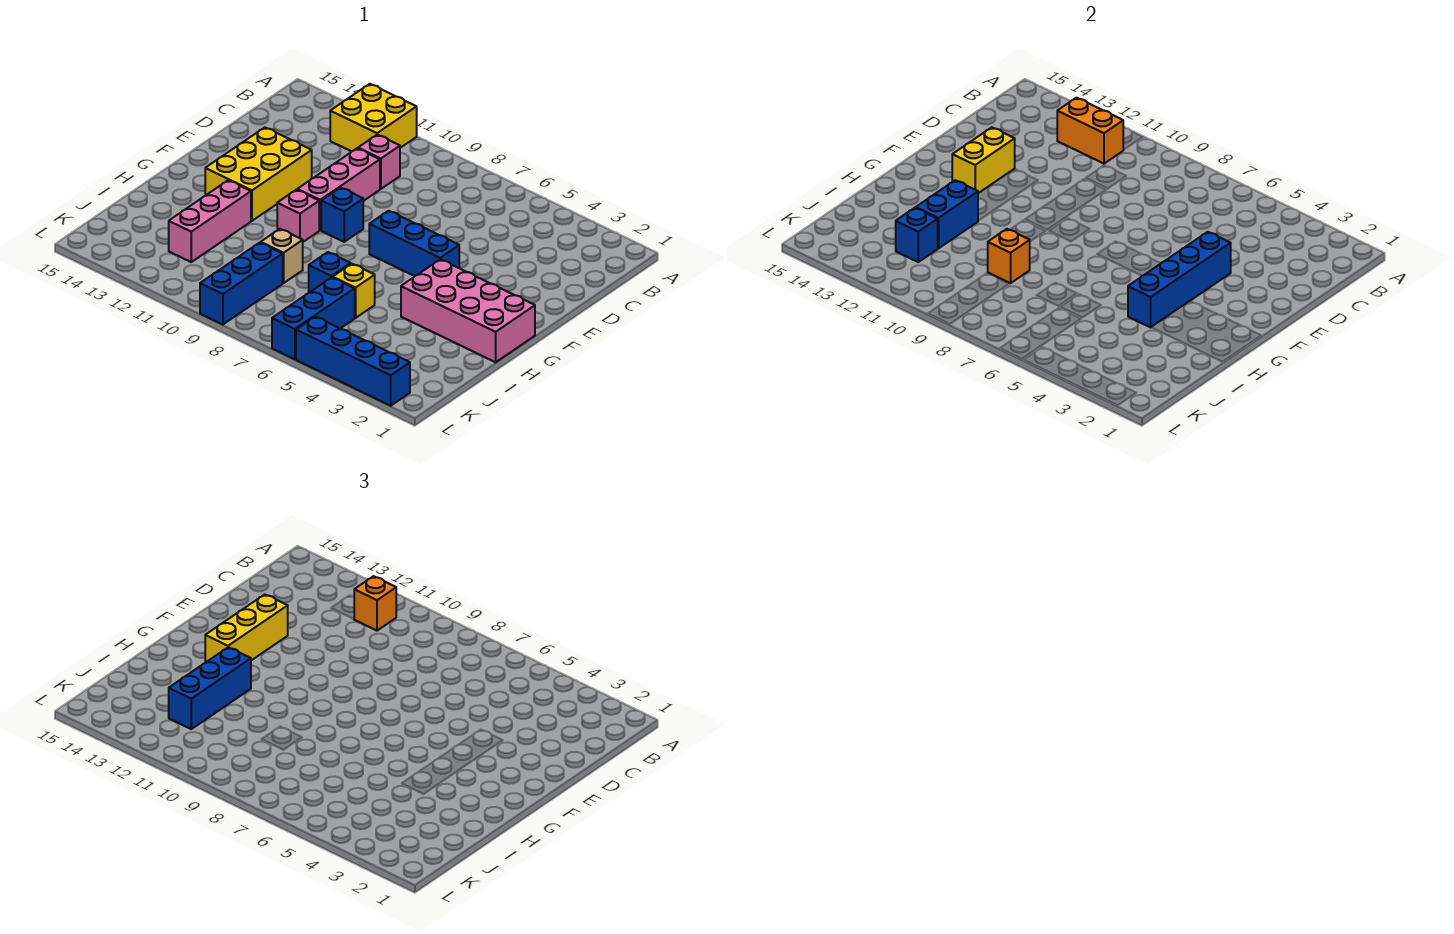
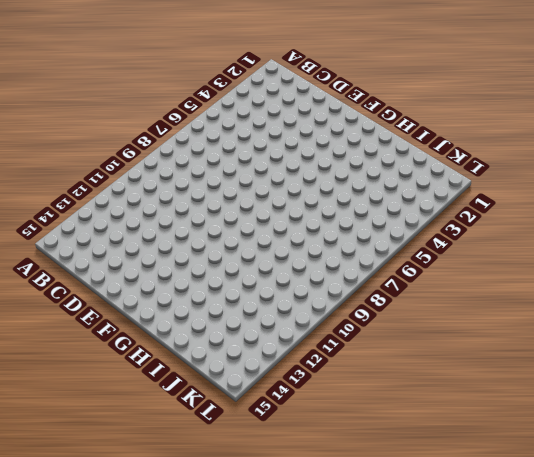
none -> yellow brick A11:B12 level 1
none -> pink brick C10 level 1
none -> pink brick D10:F10 level 1

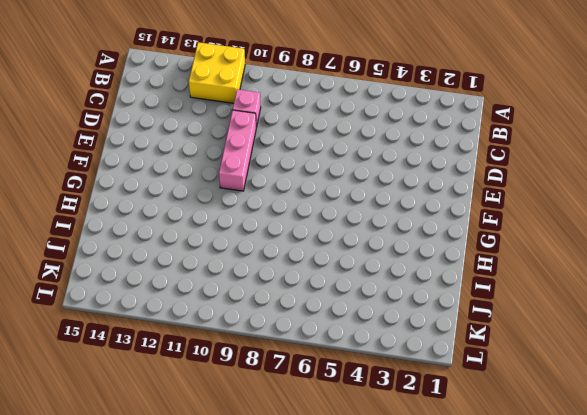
none -> yellow brick E12:G13 level 1
none -> blue brick F5:F7 level 1
none -> blue brick F9 level 1

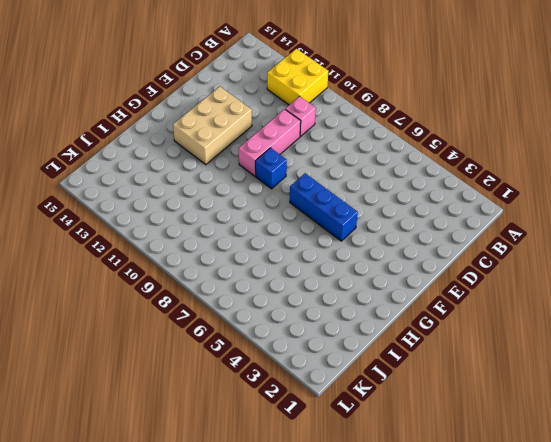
tan brick E12:G13 level 1 -> yellow brick E12:G13 level 1
none -> pink brick G1:H4 level 1
none -> pink brick G10 level 1
none -> pink brick H12:J12 level 1

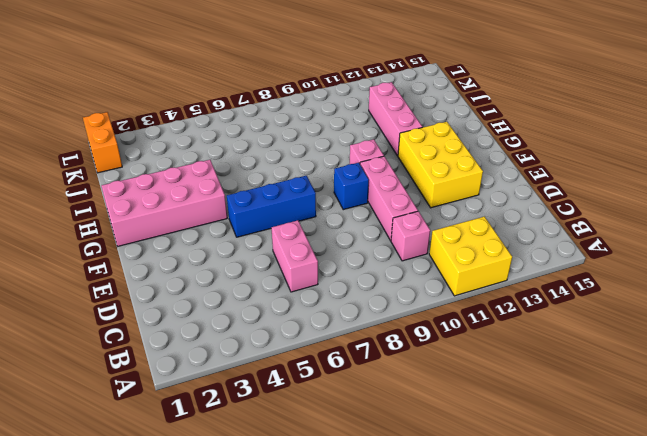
pink brick C6:D6 level 1 -> none
orange brick K1:L1 level 1 -> orange brick B11:B12 level 2
none -> yellow brick I6 level 1
none -> blue brick I7 level 1
none -> tan brick I9 level 1

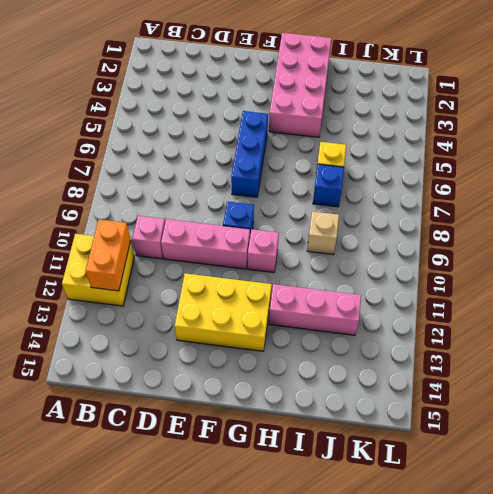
none -> blue brick J6:L6 level 1
none -> blue brick J9:L9 level 1
none -> blue brick L2:L5 level 1

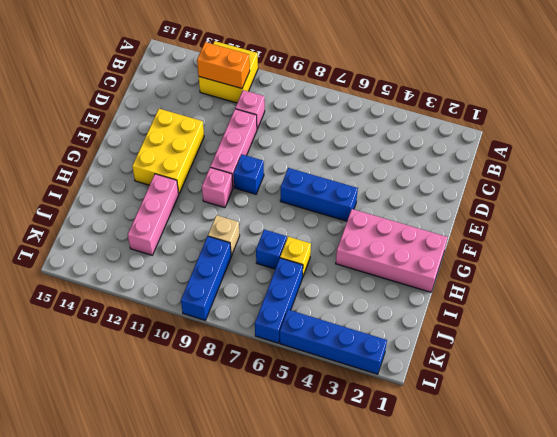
none -> blue brick E4:H4 level 2
none -> yellow brick E13:F13 level 2
none -> blue brick H12:I12 level 2

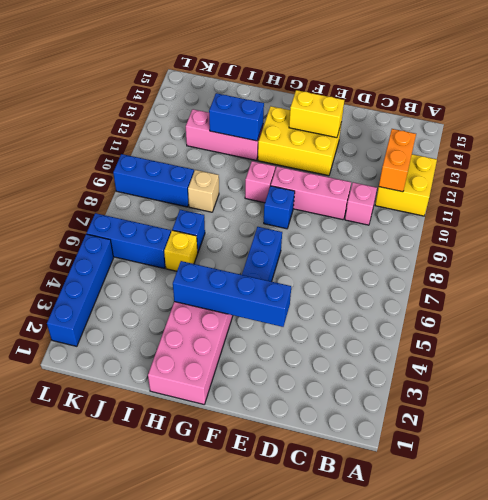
none -> orange brick I9 level 2
none -> blue brick J12 level 2
none -> orange brick B11 level 3

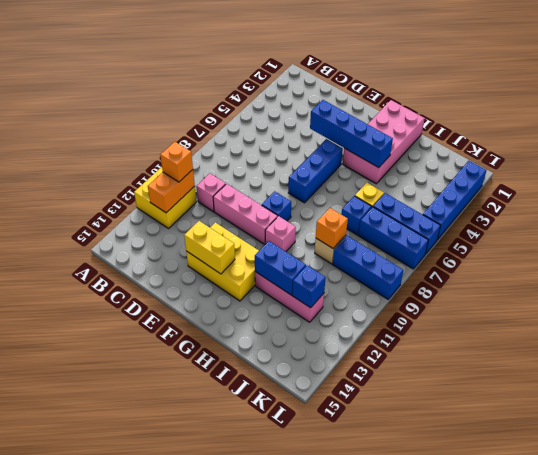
blue brick J7:L7 level 1 -> blue brick H12:J12 level 3
none -> yellow brick E13:G13 level 3

